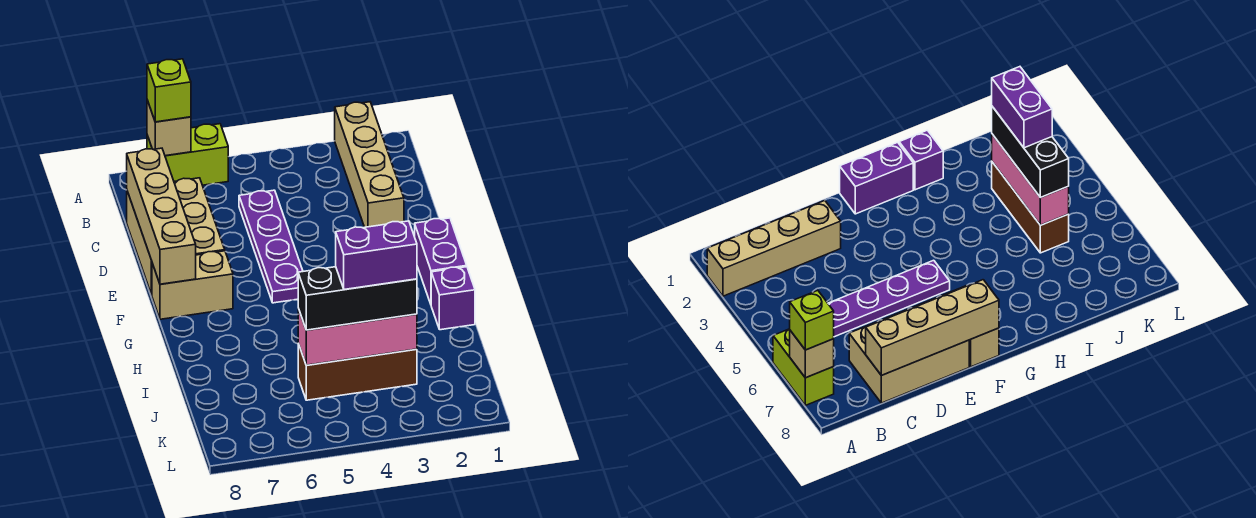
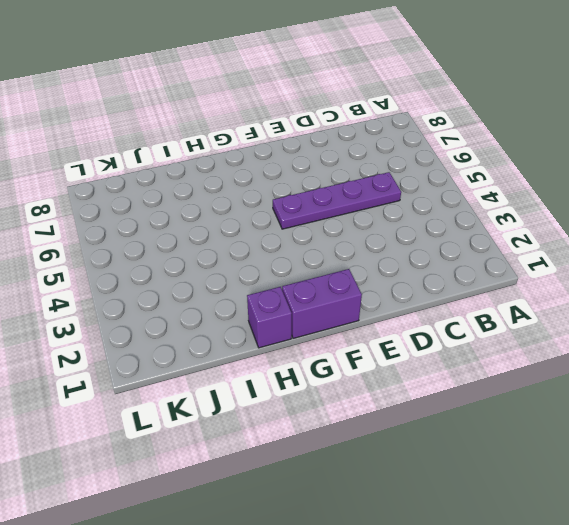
none -> tan brick A2:D2 level 1
none -> lime brick A6:A7 level 1
none -> tan brick C7:E8 level 1

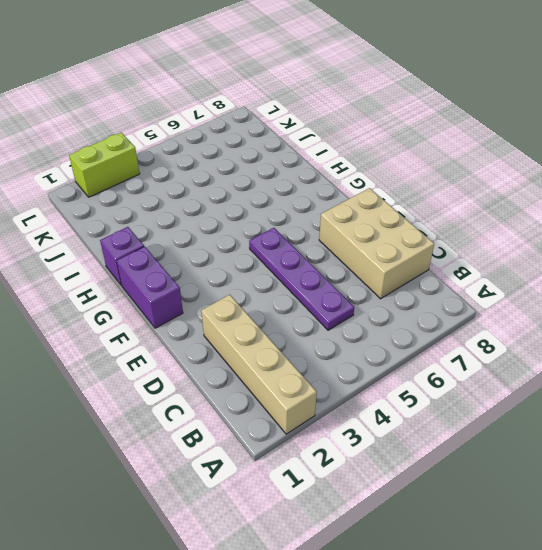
lime brick L2:L3 level 1 -> lime brick A6:A7 level 1
none -> tan brick F7:F8 level 1
none -> brown brick J3:J5 level 1
none -> tan brick A7 level 2

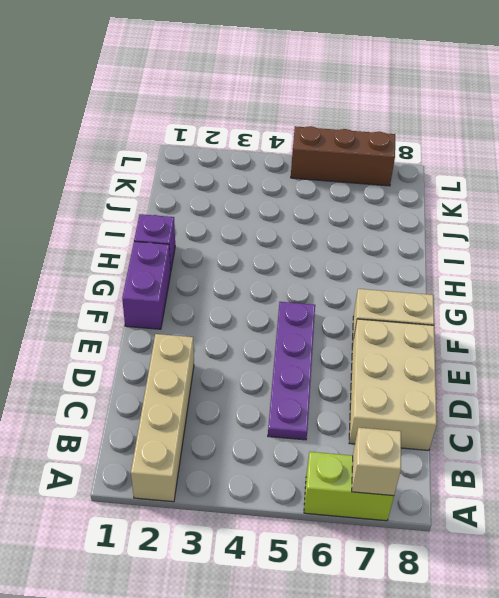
brown brick L5:L7 level 1 -> brown brick J3:J5 level 1
none -> tan brick C8:F8 level 2
none -> pink brick J3:J5 level 2
none -> lime brick A7 level 3

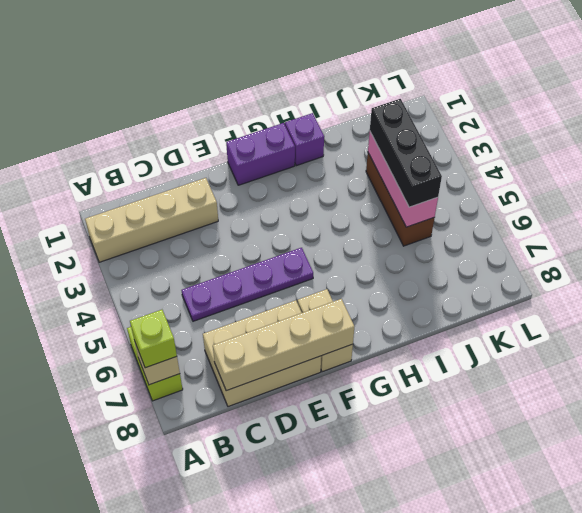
none -> purple brick J3:J4 level 4

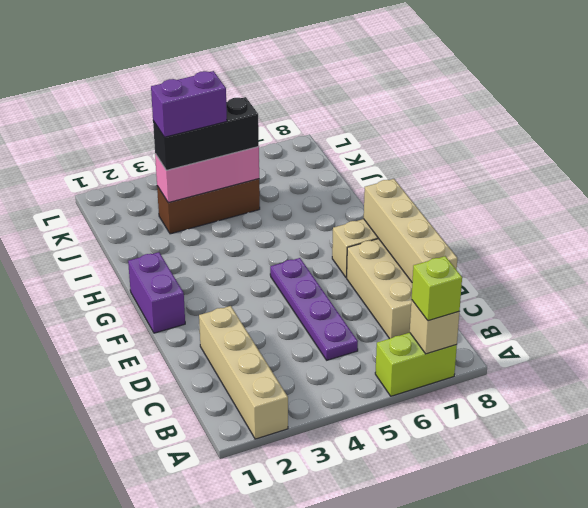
none -> purple brick H1 level 1

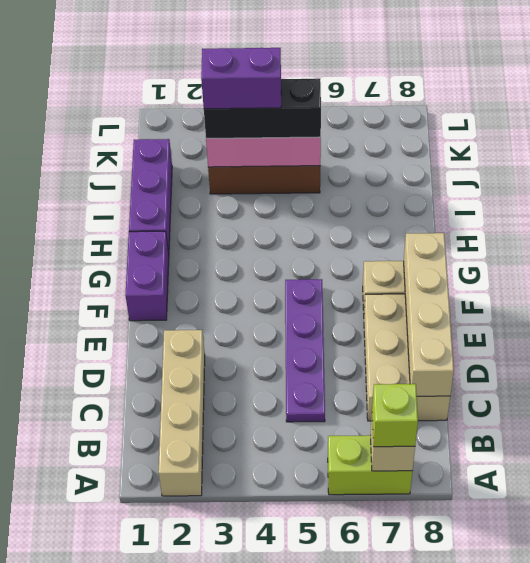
purple brick H1:J1 level 1 -> purple brick H1 level 1

